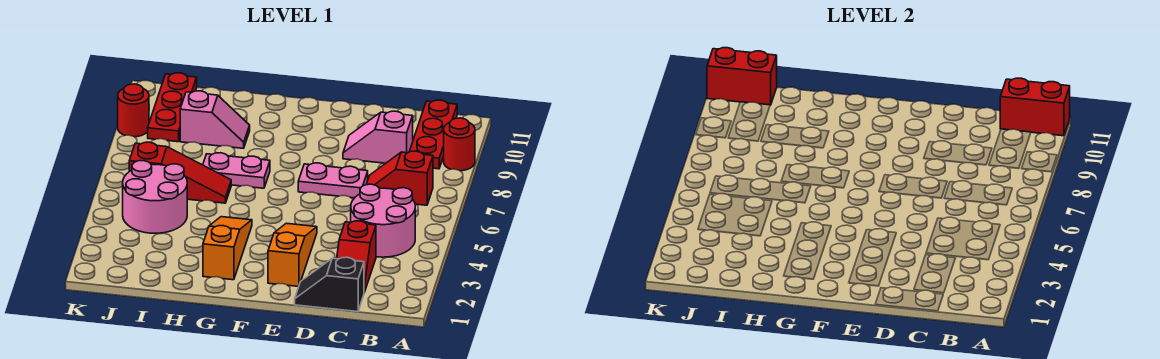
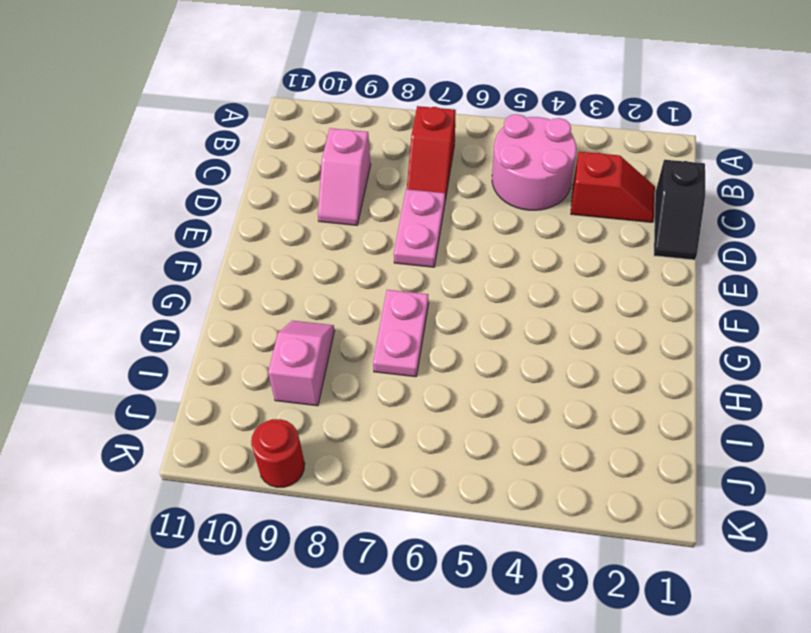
none -> red round brick A9 level 1
none -> red plate B9:B11 level 1
none -> orange slope E2:E4 level 1 top 2

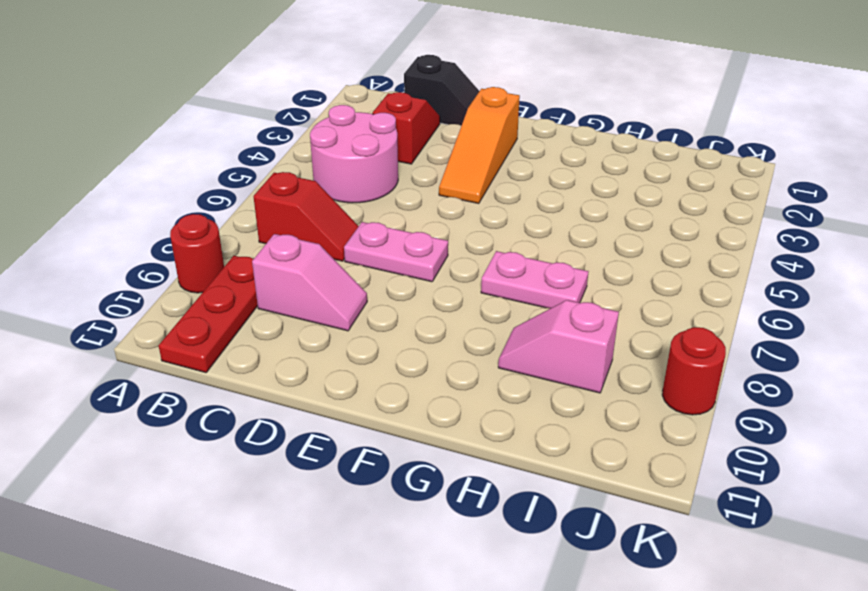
none -> orange slope G2:G4 level 1 top 2
none -> red slope H6:J6 level 1 top J
none -> pink round brick I4:J5 level 1

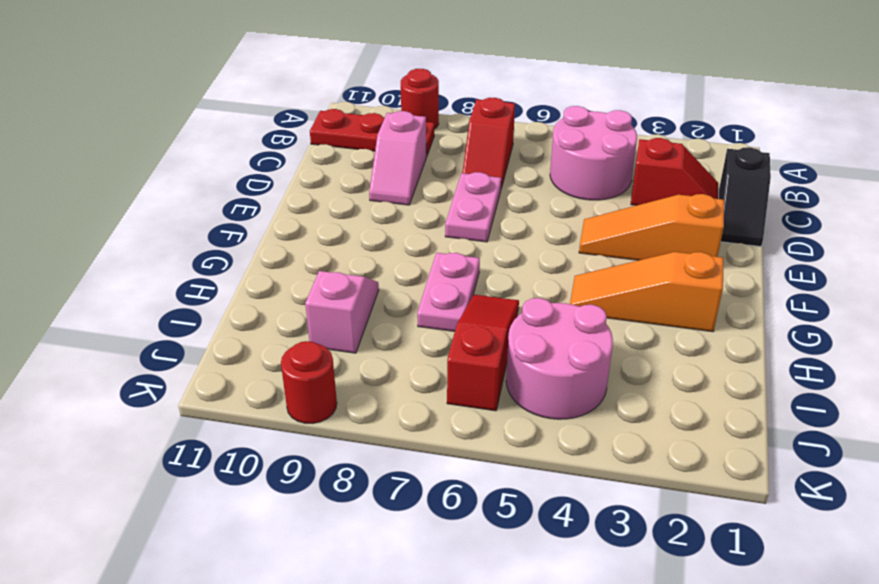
none -> red plate J9:J11 level 1
none -> red brick A11:B11 level 2
none -> red brick J11:K11 level 2

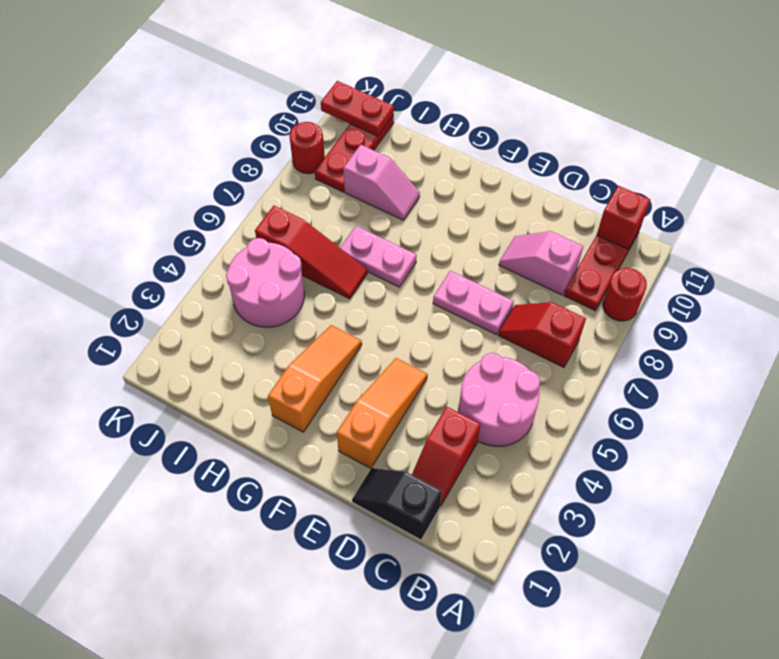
red brick B11 level 2 -> red brick A11:B11 level 2
red plate J11:K11 level 2 -> red brick J11:K11 level 2

